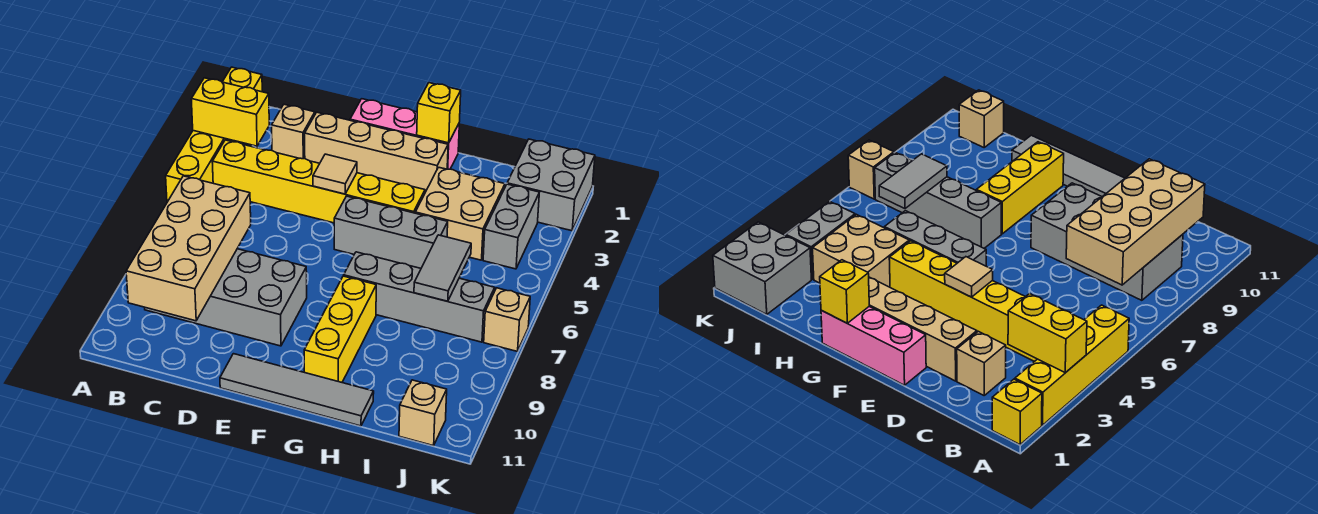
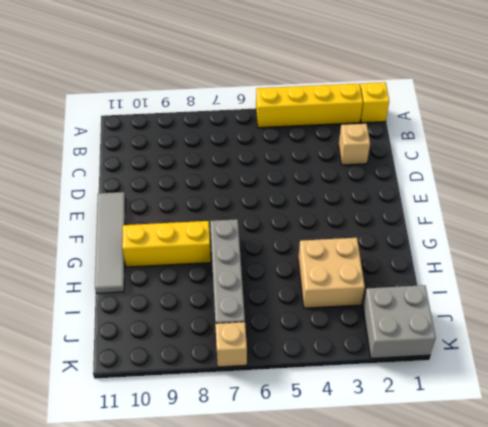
none -> yellow brick B4:G4 level 1
none -> grey brick B8:E9 level 1
none -> tan brick D2:G2 level 1

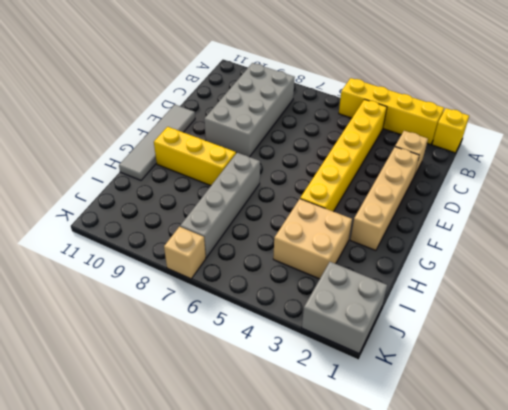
none -> pink brick E1:G1 level 1
none -> grey brick F5:H5 level 1
none -> grey brick J3:J4 level 1

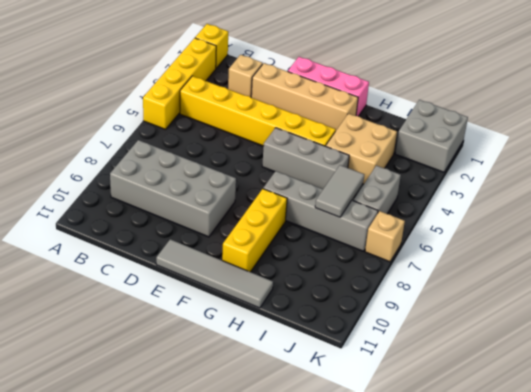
grey brick J5:J6 level 1 -> grey brick J3:J4 level 1
none -> tan brick J11 level 1
none -> yellow brick A3:B3 level 2
none -> tan brick B7:C10 level 2

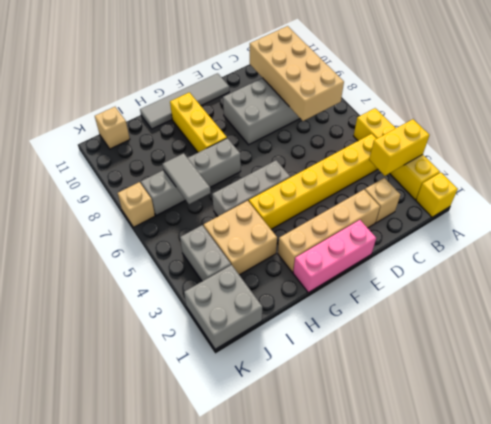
none -> tan tile E4 level 2
none -> yellow brick G1 level 2

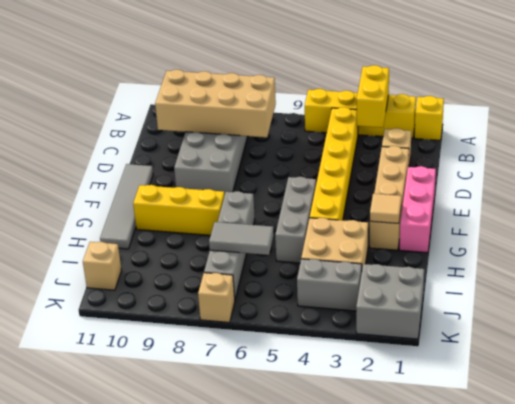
tan tile G2 level 2 -> tan tile E4 level 2
none -> yellow brick G1 level 2

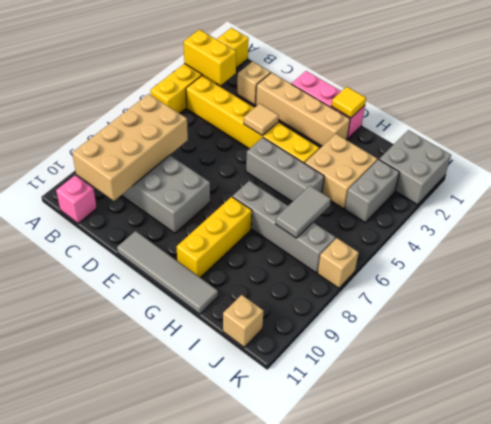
pink brick B11 level 1 -> none
yellow tile G1 level 2 -> yellow brick G1 level 2

